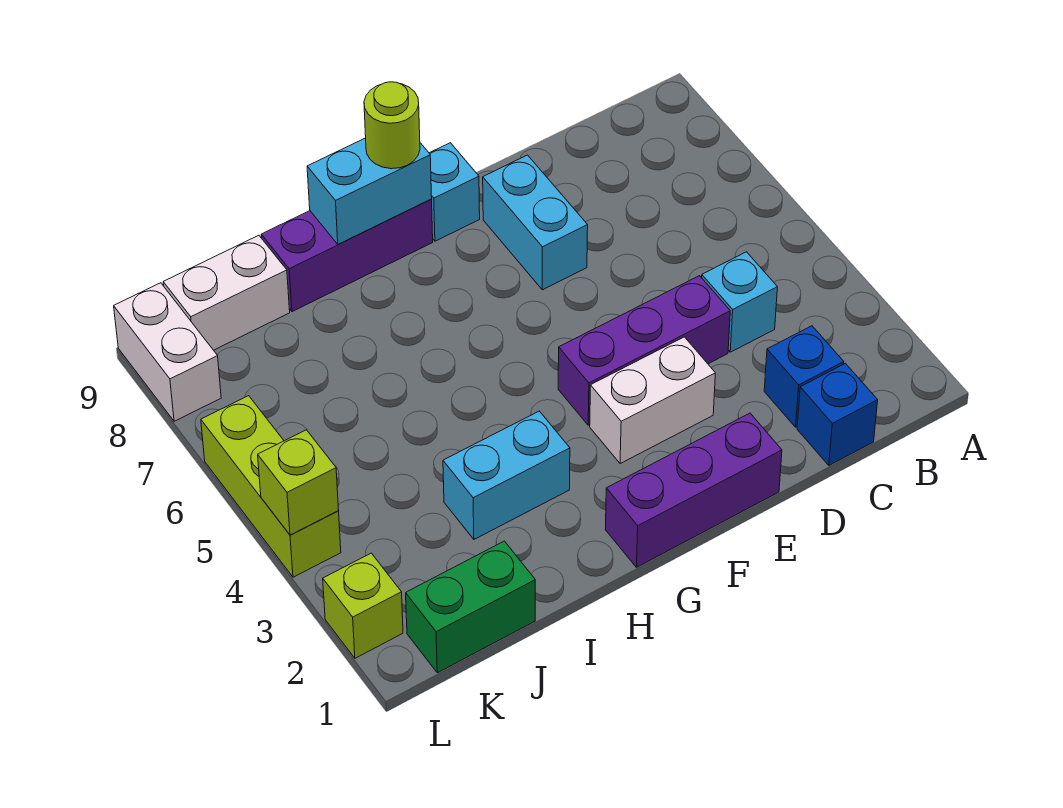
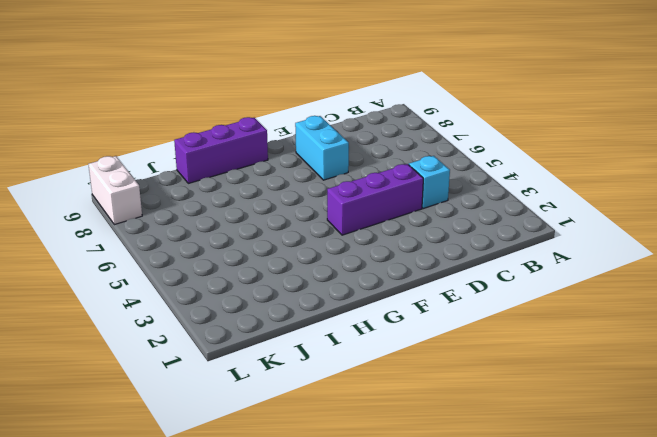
none -> blue brick C1 level 1
none -> blue brick C2 level 1
none -> purple brick E1:G1 level 1

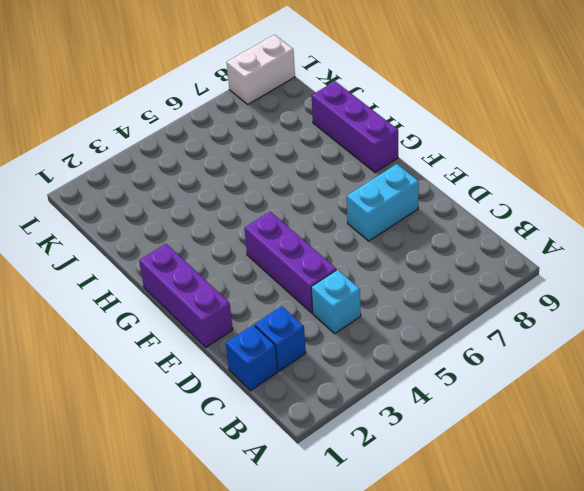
none -> white brick E3:F3 level 1
none -> cyan brick F9 level 1
none -> cyan brick H3:I3 level 1

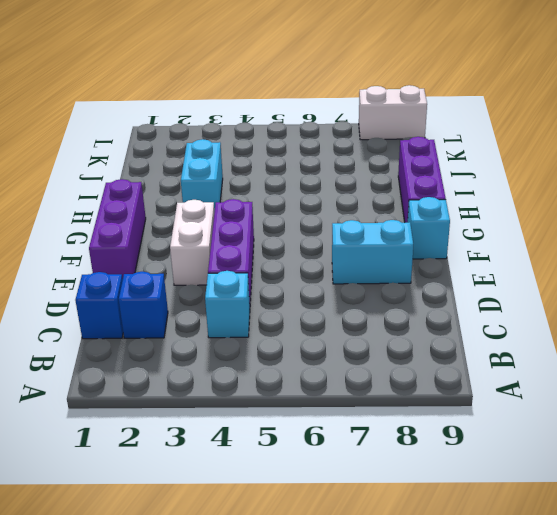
none -> green brick J1:K1 level 1
none -> white brick J9:K9 level 1
none -> lime brick L2 level 1

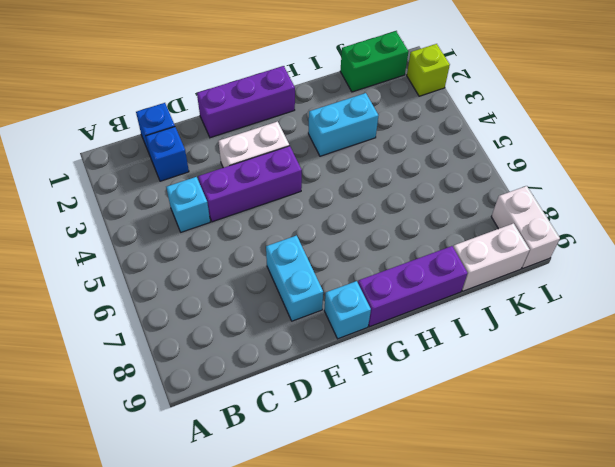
none -> lime brick L4:L6 level 1
none -> cyan brick G9:H9 level 2
none -> lime brick L4 level 2

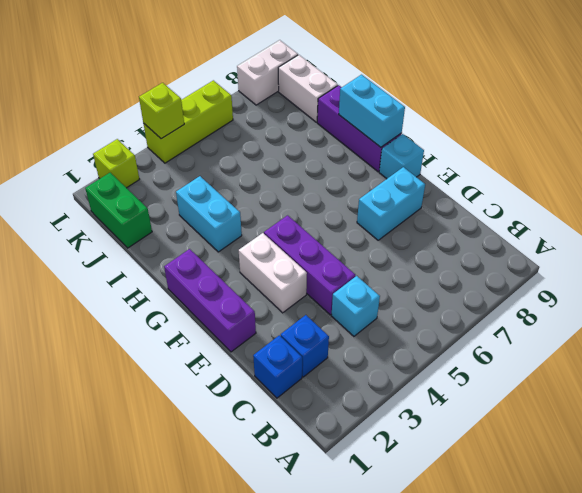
none -> lime round brick G9 level 3

